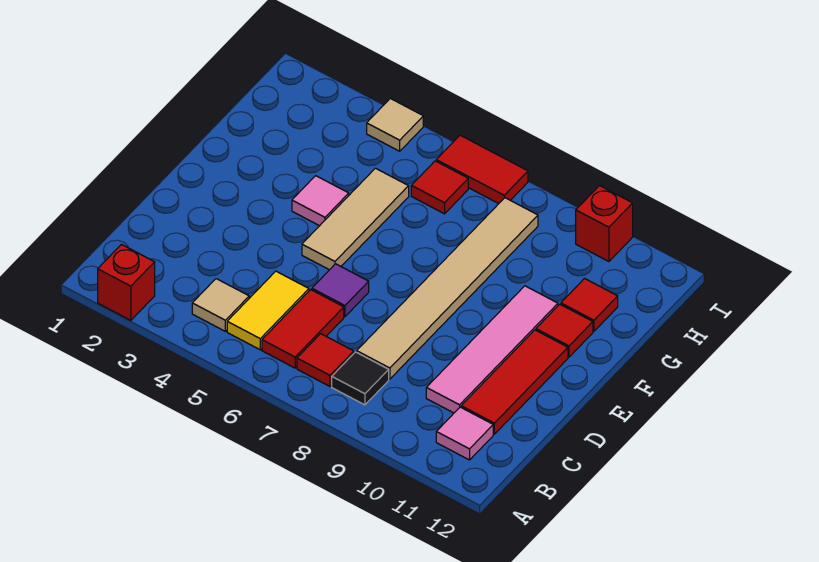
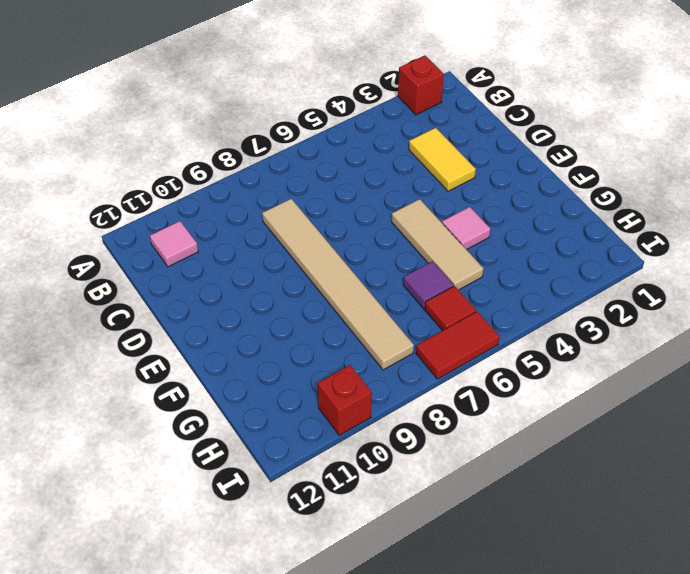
yellow tile C3:D3 level 1 -> yellow tile B5:C5 level 1
purple tile G6 level 1 -> purple tile D6 level 1
none -> tan tile B4 level 1
none -> red tile B6:C6 level 1
none -> red tile B7 level 1

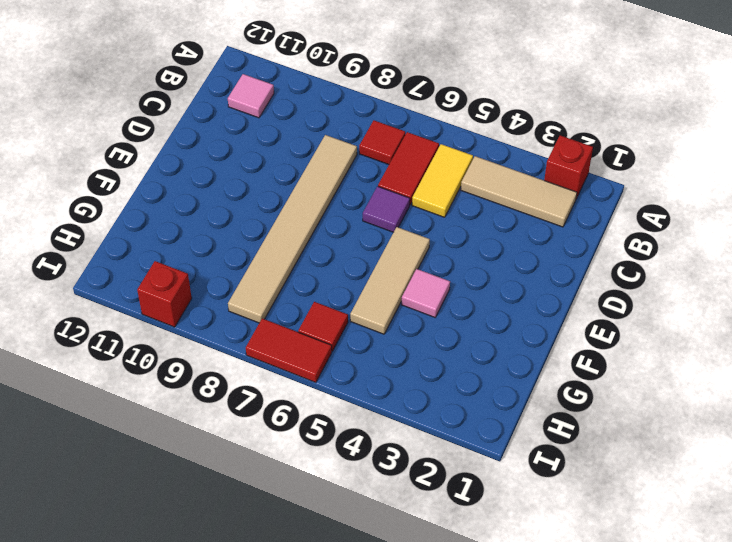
tan tile B2:B4 level 1 -> tan tile B4 level 1
none -> black tile B8 level 1
none -> pink tile C10:F10 level 1
none -> red tile C11:E11 level 1

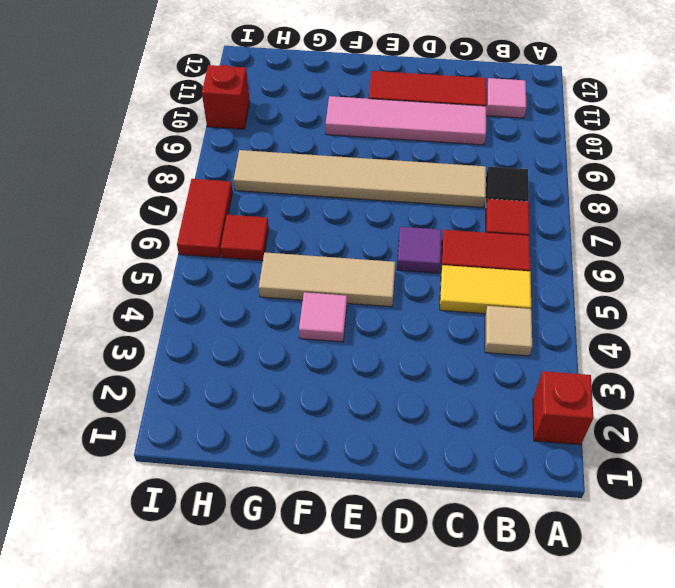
none -> red tile F11 level 1
none -> red tile G11 level 1
none -> tan tile I4 level 1

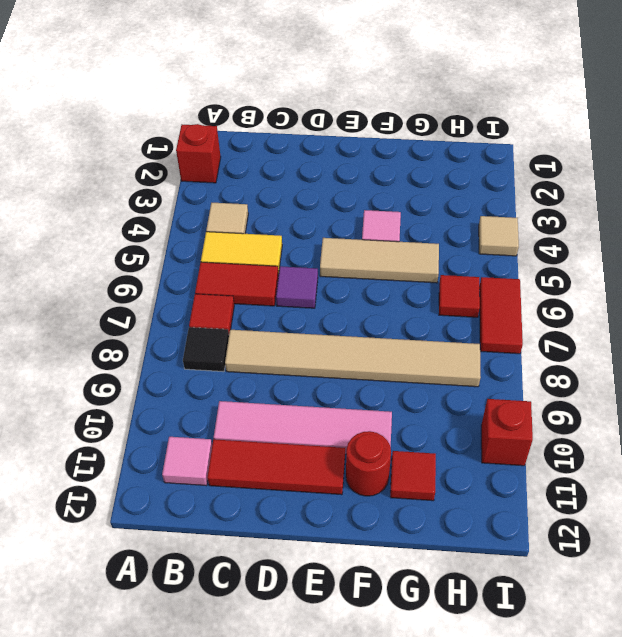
red round brick F11 level 1 -> red tile F11 level 1

